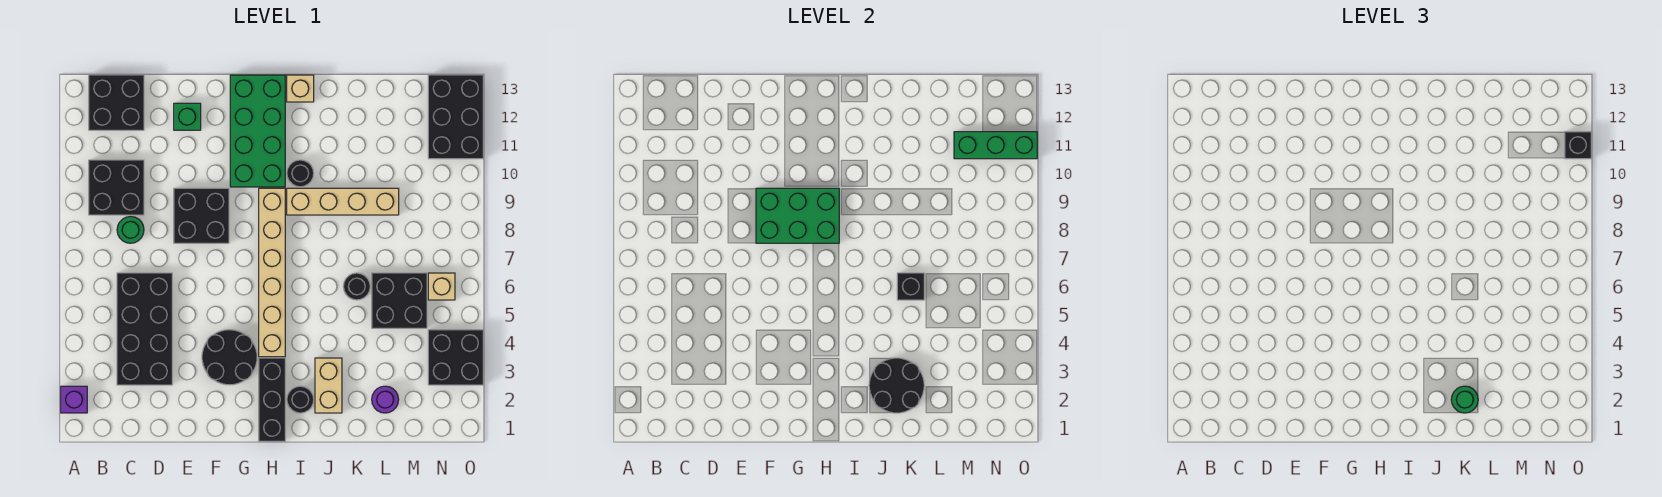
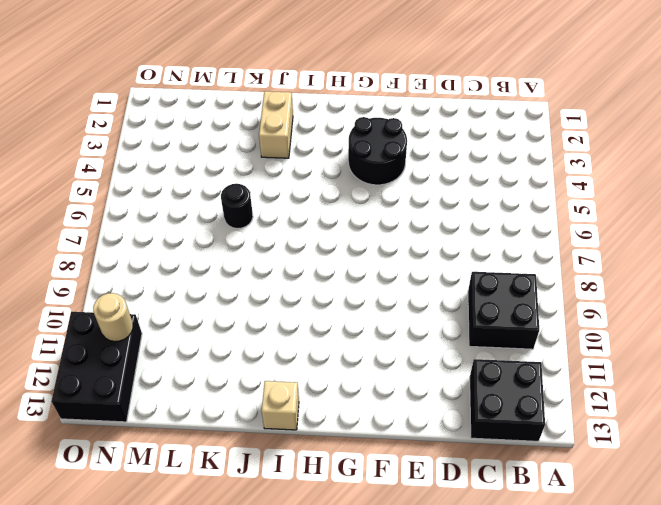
tan round brick N11 level 2 -> green brick M11:O11 level 2
none -> purple brick A2 level 1
none -> black brick C3:D6 level 1
none -> green round brick C8 level 1

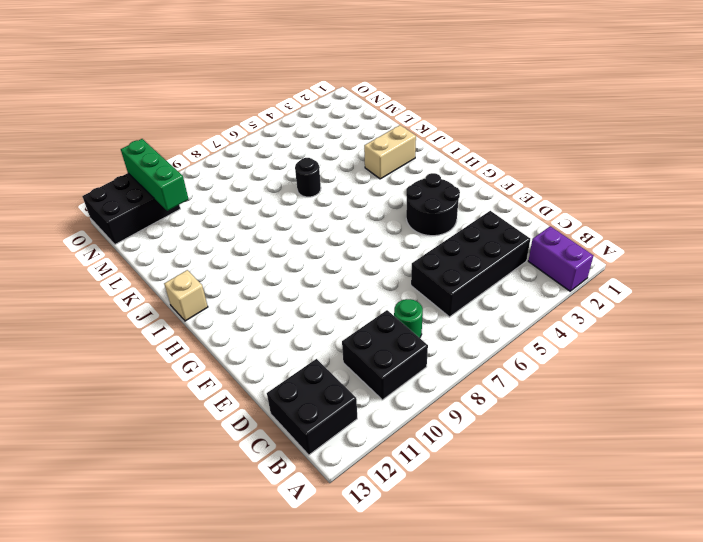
purple brick A2:B2 level 1 -> purple brick A2 level 1
none -> black brick E8:F9 level 1
none -> green brick E12 level 1
none -> green brick G10:H13 level 1

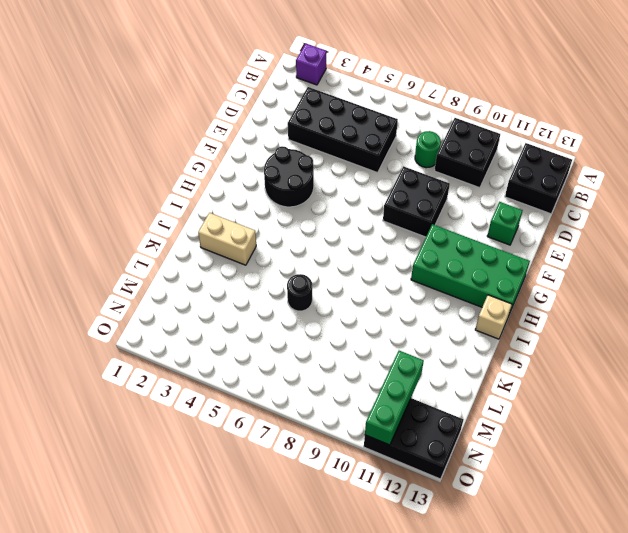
none -> black brick H1:H3 level 1
none -> tan brick H4:H9 level 1
none -> black round brick I2 level 1

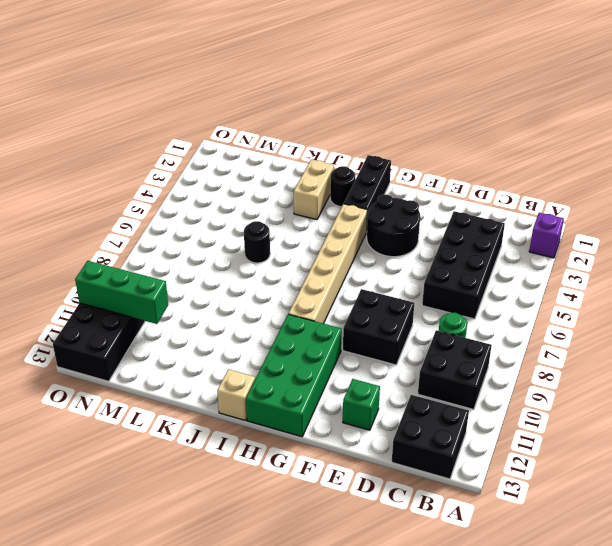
none -> tan brick I9:L9 level 1
none -> black round brick I10 level 1
none -> purple round brick L2 level 1

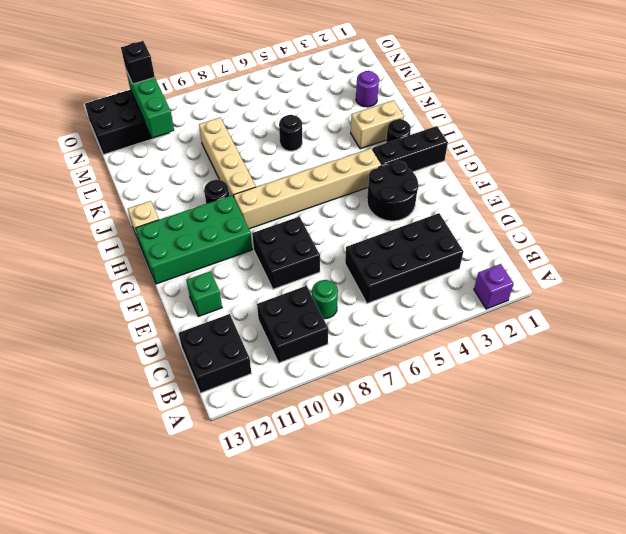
none -> black brick L5:M6 level 1
none -> black brick N3:O4 level 1
none -> tan brick N6 level 1

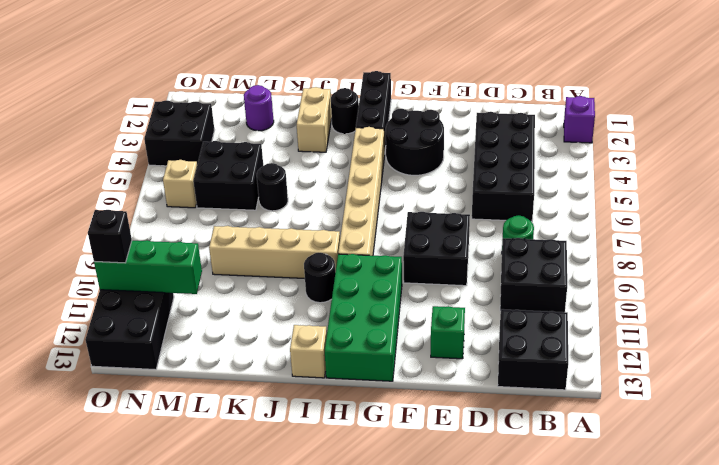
none -> green brick F8:H9 level 2
none -> black round brick J2:K3 level 2
none -> black brick K6 level 2

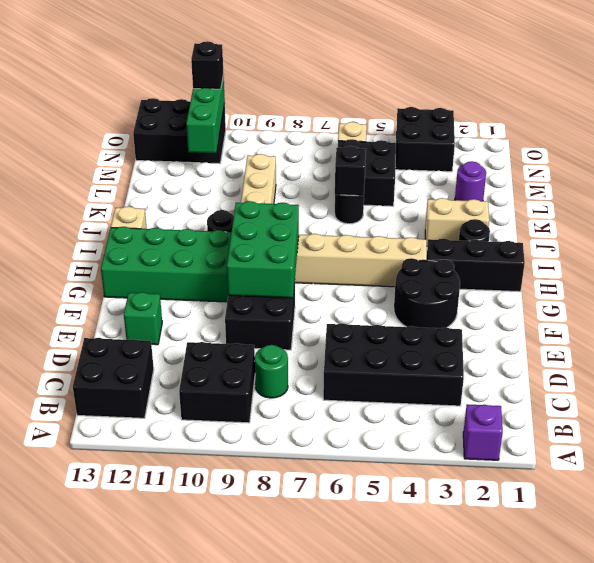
none -> black round brick J2:K3 level 2
none -> green round brick K2 level 3

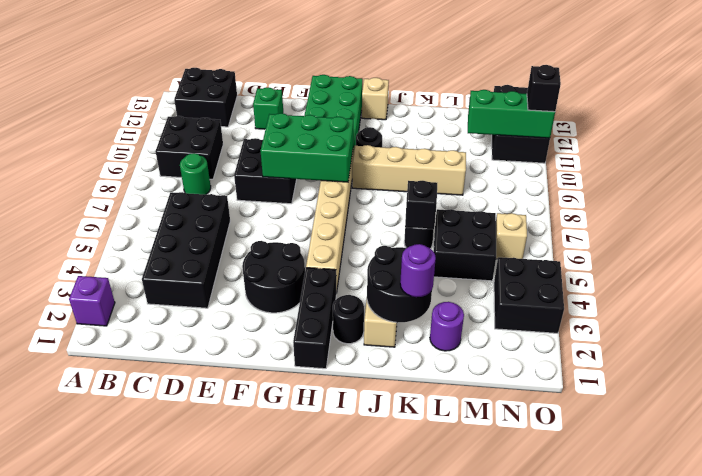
purple round brick K2 level 3 -> green round brick K2 level 3

